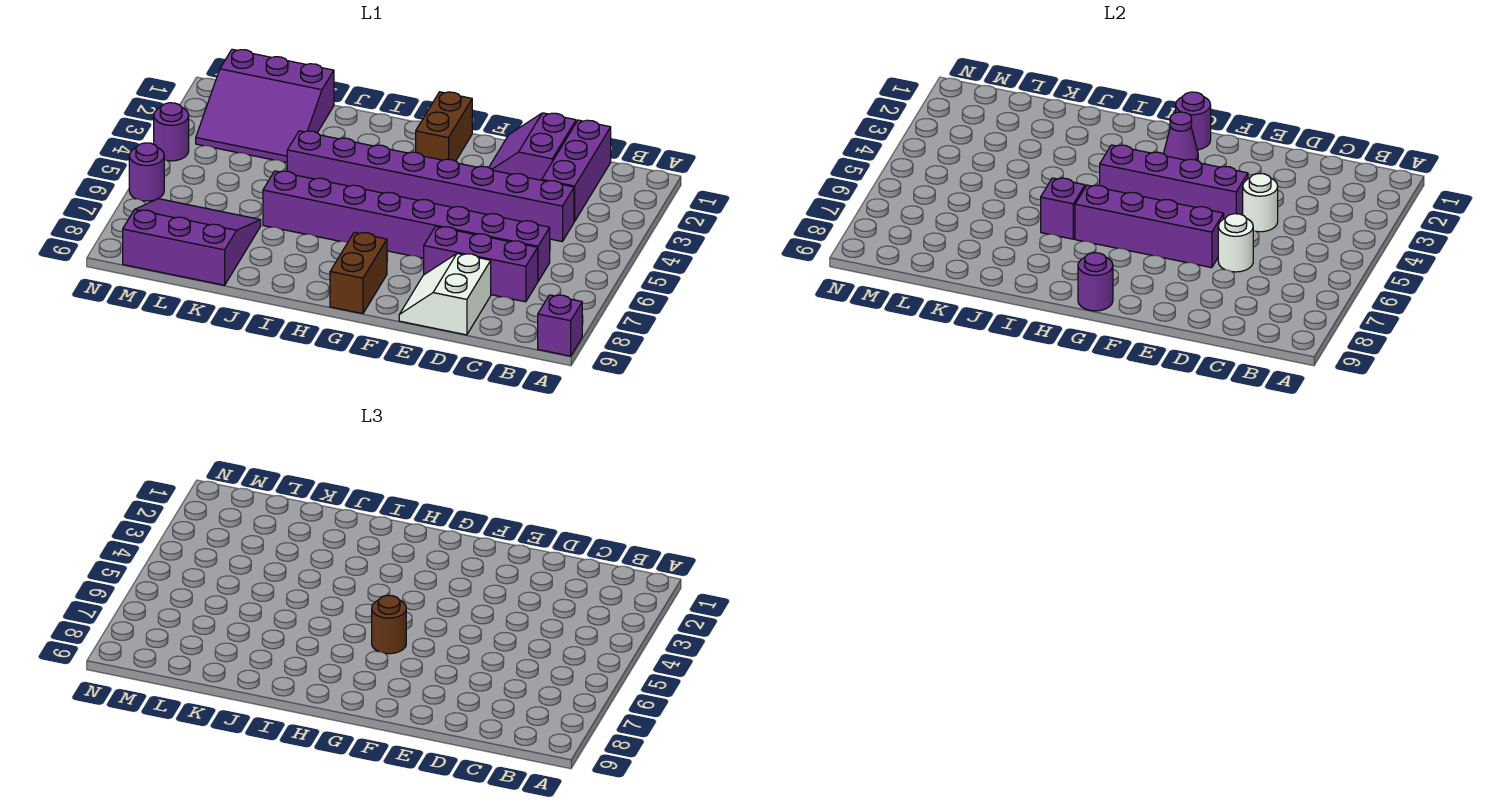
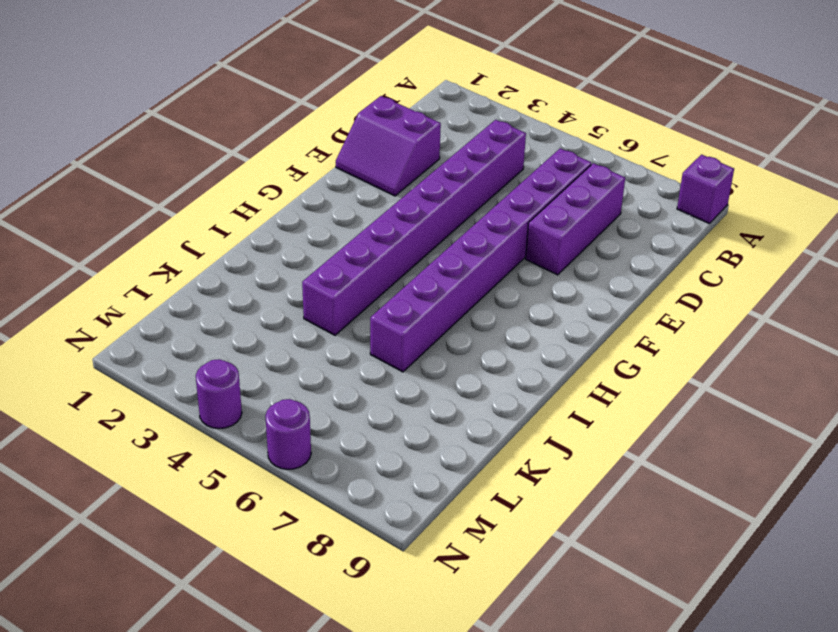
none -> purple brick C1:C3 level 1
none -> white slope D8:E9 level 1 top D
none -> brown brick G1:G2 level 1

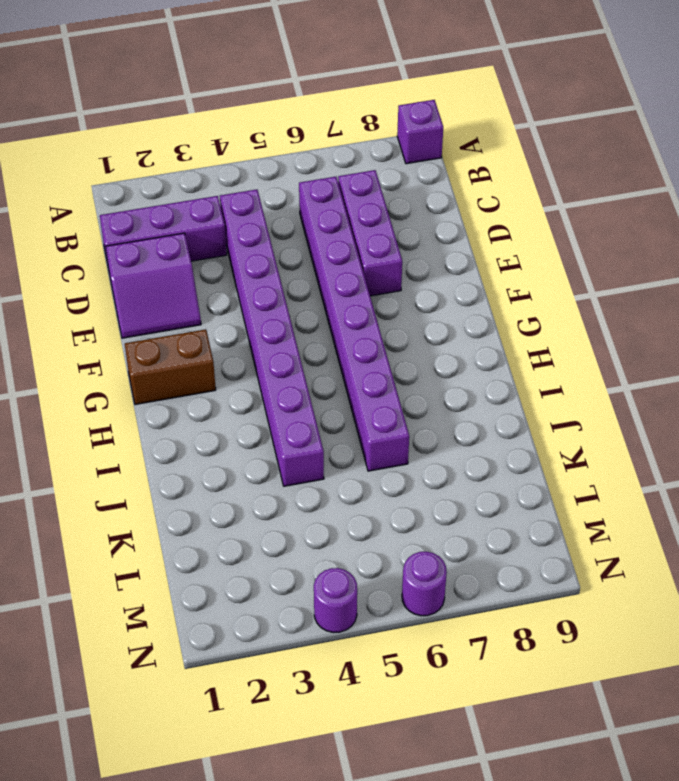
none -> white slope D8:E9 level 1 top D
none -> brown brick G8:G9 level 1
none -> purple slope K1:M3 level 1 top 1

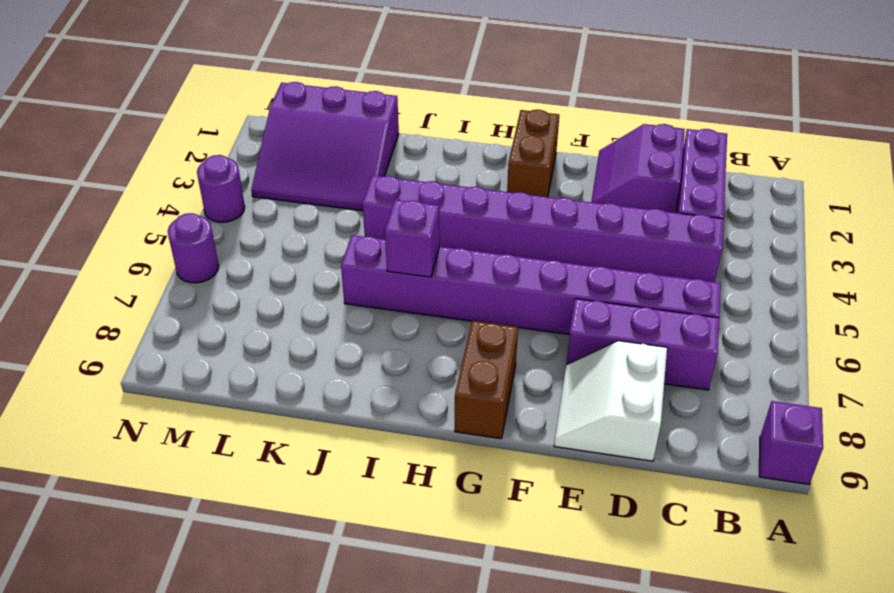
none -> purple slope K7:M9 level 1 top 9
none -> white round brick D4 level 2
none -> white round brick D6 level 2

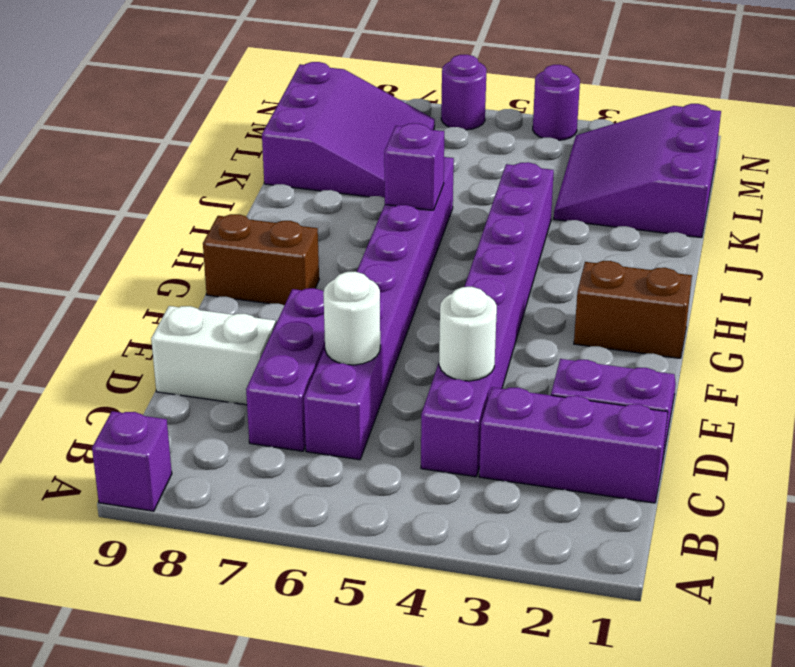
none -> purple brick E4:H4 level 2
none -> purple brick E6:H6 level 2
none -> purple round brick G1 level 2

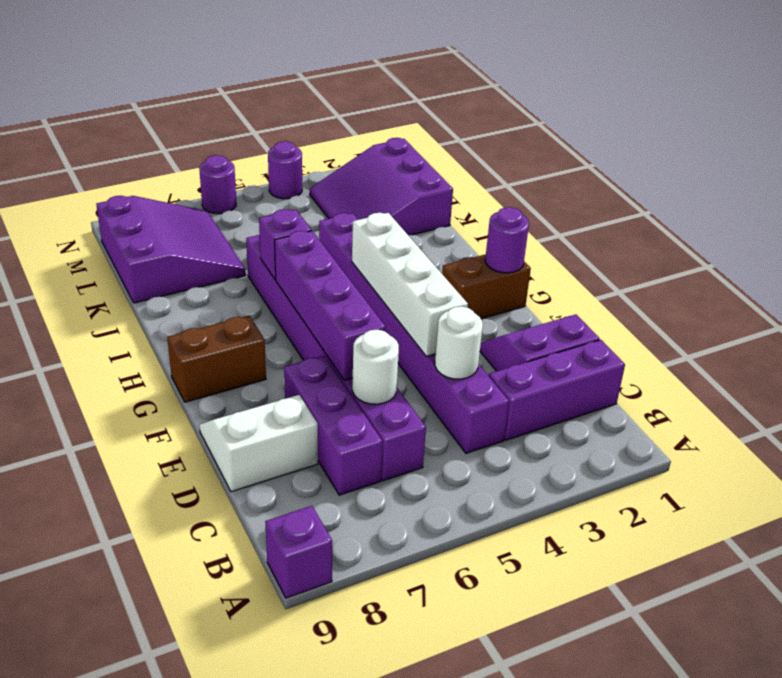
white brick E4:H4 level 2 -> purple brick E4:H4 level 2
none -> purple cone G2 level 2
none -> purple round brick G9 level 2
none -> brown round brick G6 level 3

